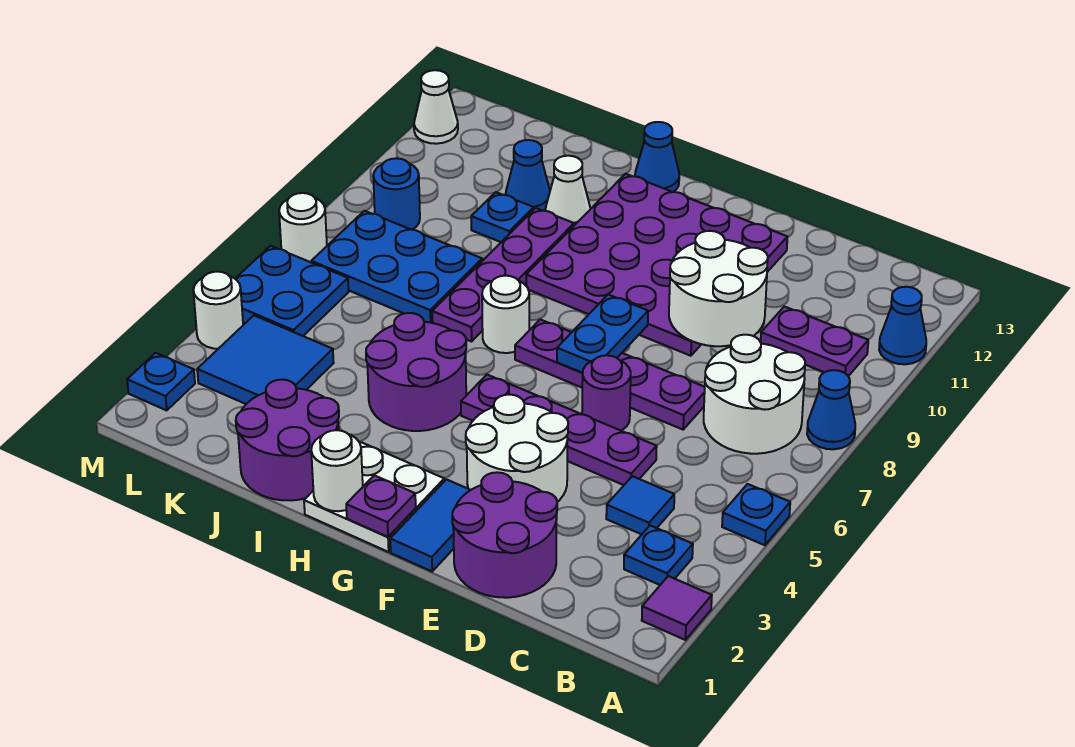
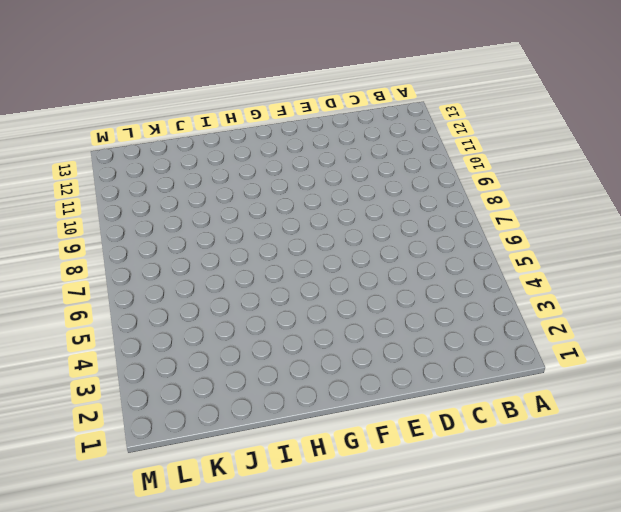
none -> purple tile A2 level 1
none -> blue plate A5 level 1
none -> blue cone A8 level 1
none -> blue cone A11 level 1

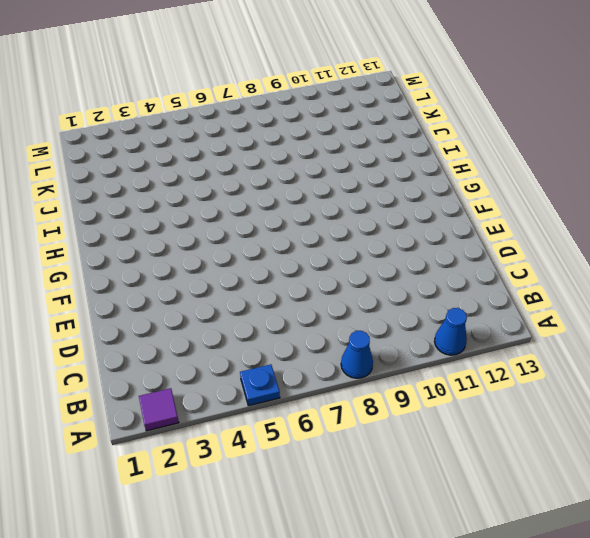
none -> blue plate B3 level 1
none -> white round brick B7:C8 level 1
none -> purple plate B10:C10 level 1
none -> blue tile C4 level 1

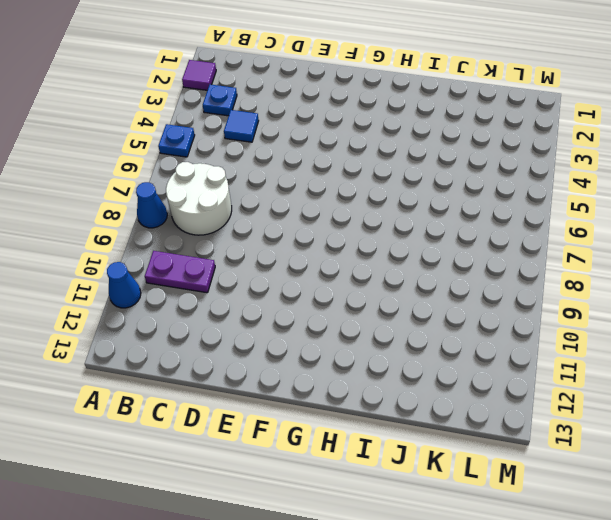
none -> purple round brick D1:E2 level 1
none -> purple plate D5:G5 level 1
none -> purple plate D7:G7 level 1
none -> white round brick E3:F4 level 1

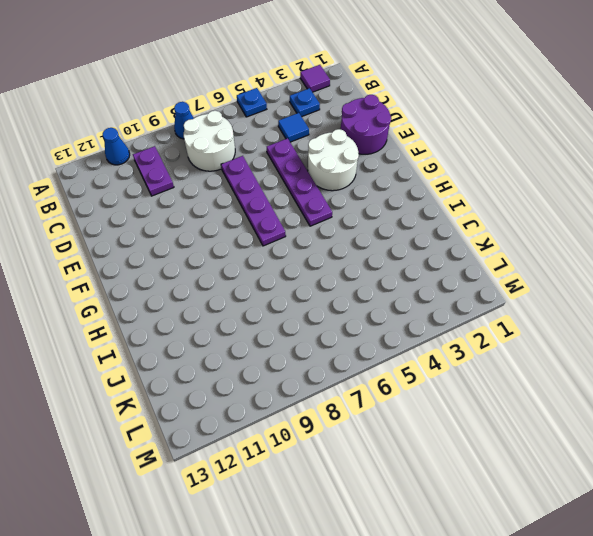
none -> purple round brick E6 level 1
none -> purple plate E9:H12 level 1
none -> blue tile F1:F2 level 1
none -> white plate G1:H2 level 1

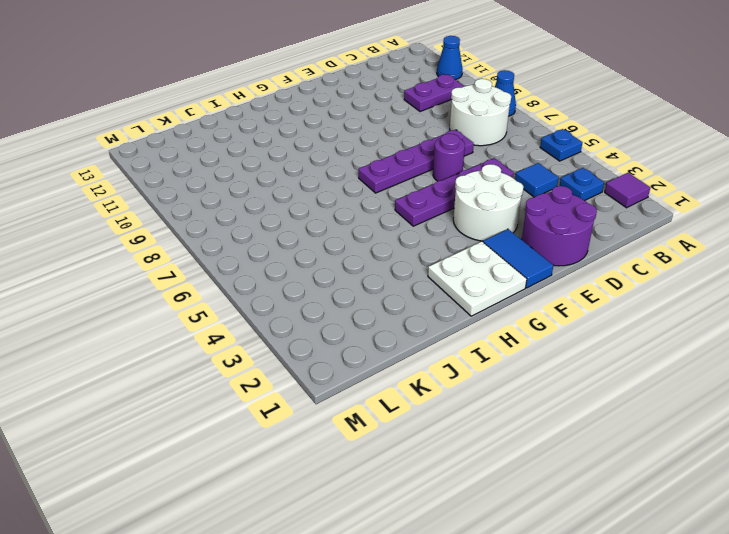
none -> purple plate E9:H12 level 1
none -> purple round brick H4:I5 level 1
none -> white round brick H7 level 1
none -> blue cone H13 level 1

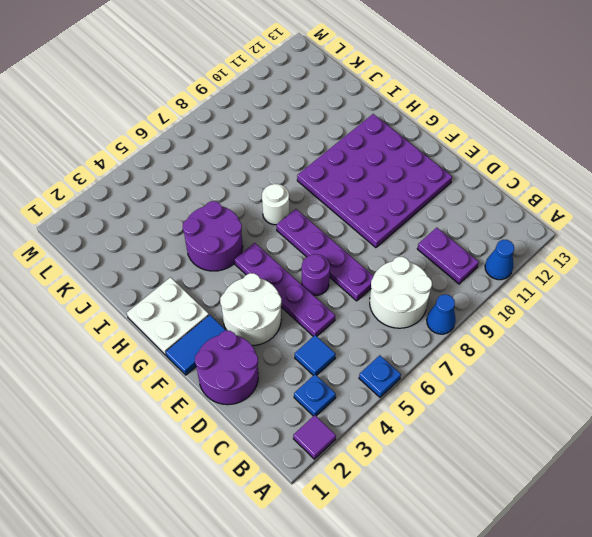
none -> blue cone H13 level 1
none -> purple round brick I1:J2 level 1
none -> purple plate I7:I10 level 1
none -> white cone I11 level 1

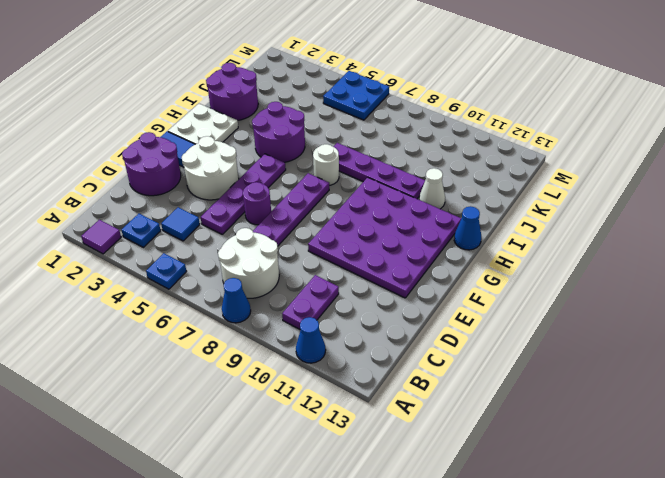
none -> blue plate J7:L8 level 1
none -> blue plate J10 level 1
none -> blue cone J11 level 1
none -> blue tile K3:L4 level 1

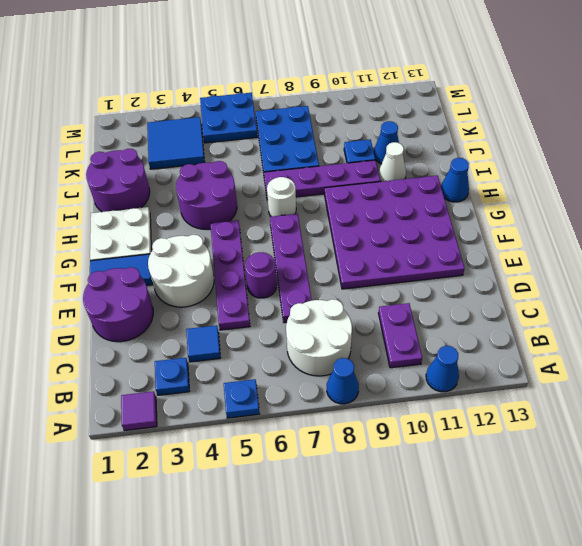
none -> blue round brick L9 level 1
none -> blue plate M2 level 1
none -> white round brick M4 level 1
none -> white round brick M7 level 1

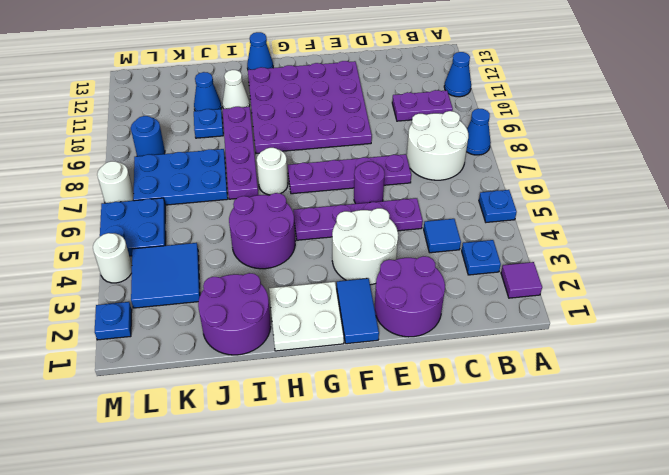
none -> white cone M12 level 1
none -> white round brick D9:E10 level 2
none -> blue plate F7:F8 level 2
none -> purple plate G1 level 2

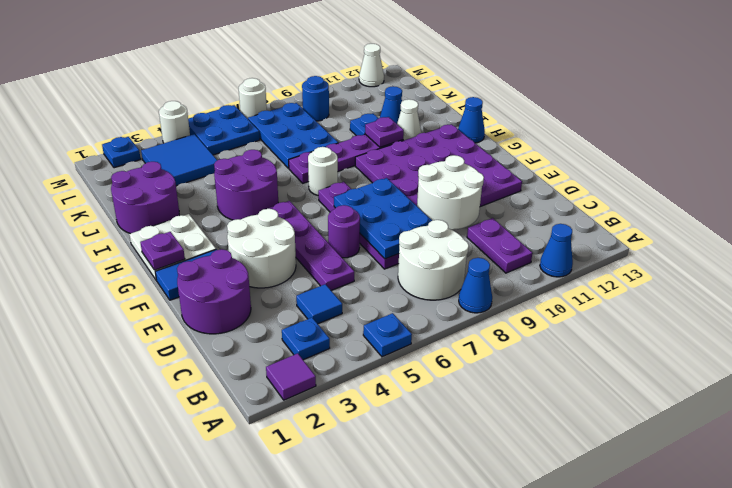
blue plate D7:F8 level 2 -> blue plate F7:F8 level 2
purple plate I10 level 2 -> none
none -> white round brick H1 level 2

